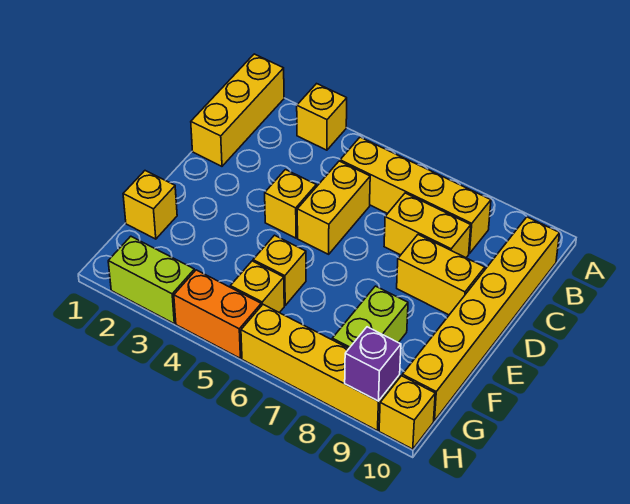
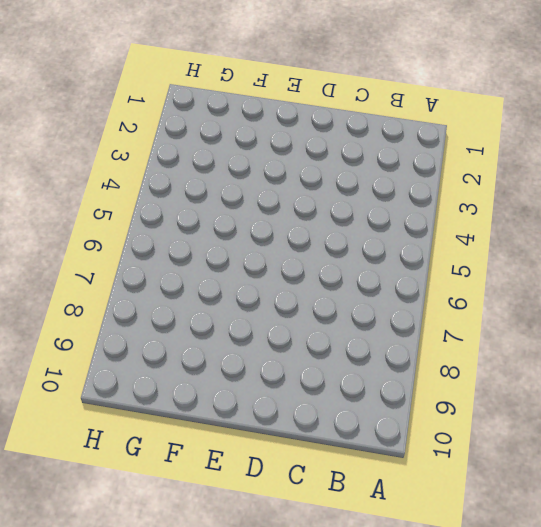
none -> yellow brick A1:C1 level 1
none -> yellow brick A3 level 1
none -> yellow brick B5:B8 level 1

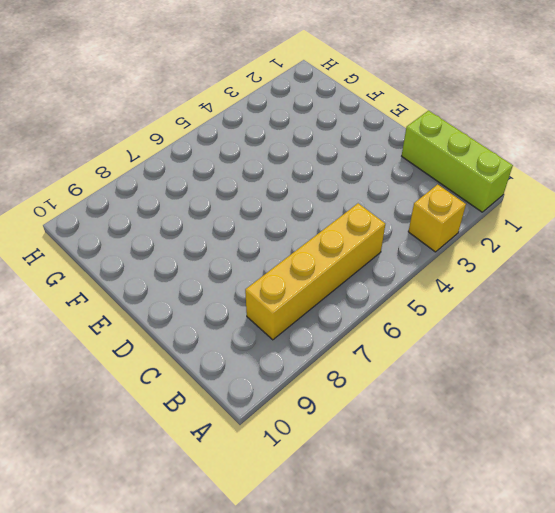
lime brick A1:C1 level 1 -> yellow brick A1:C1 level 1
none -> yellow brick B10:G10 level 1
none -> yellow brick C5:D5 level 1
none -> yellow brick C7:C8 level 1

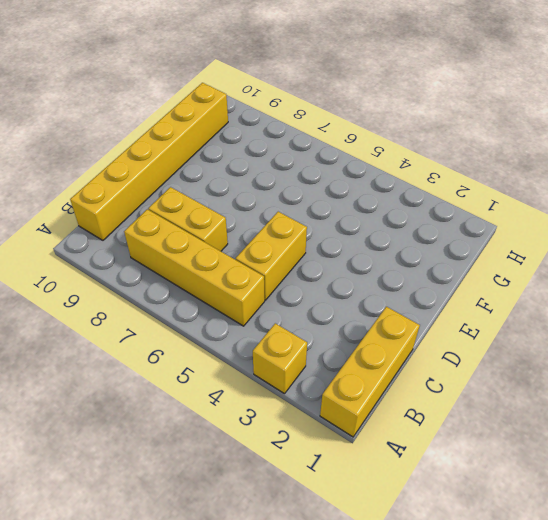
none -> yellow brick D4 level 1
none -> yellow brick D8:D9 level 1
none -> yellow brick F1 level 1

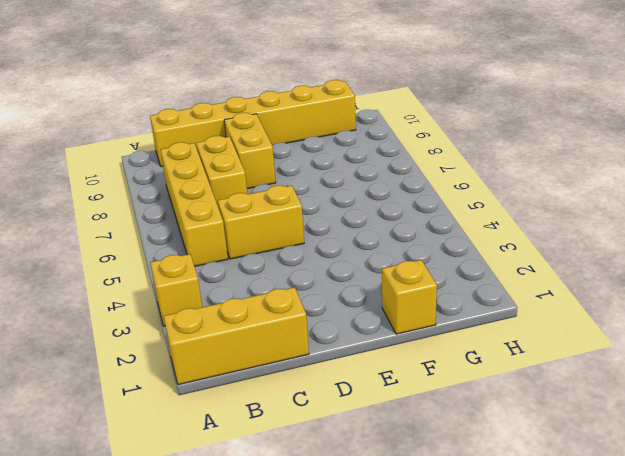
none -> yellow brick D4 level 1
none -> yellow brick F5 level 1
none -> lime brick F8:G8 level 1

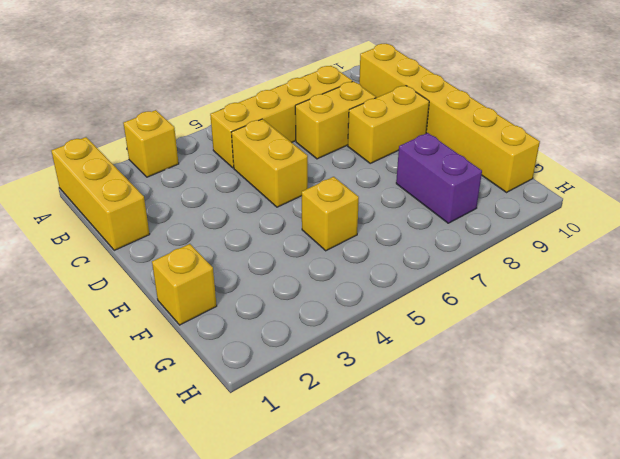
purple brick F8:G8 level 1 -> lime brick F8:G8 level 1
none -> yellow brick D4 level 1
none -> yellow brick G5 level 1
none -> lime brick H2:H3 level 1

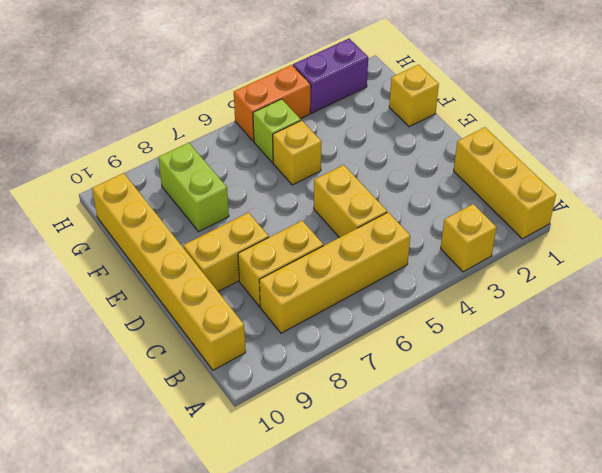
lime brick G5 level 1 -> yellow brick G5 level 1
purple brick H2:H3 level 1 -> lime brick H2:H3 level 1
none -> yellow brick D4 level 1
none -> yellow brick H6:H9 level 1
none -> yellow brick H10 level 1

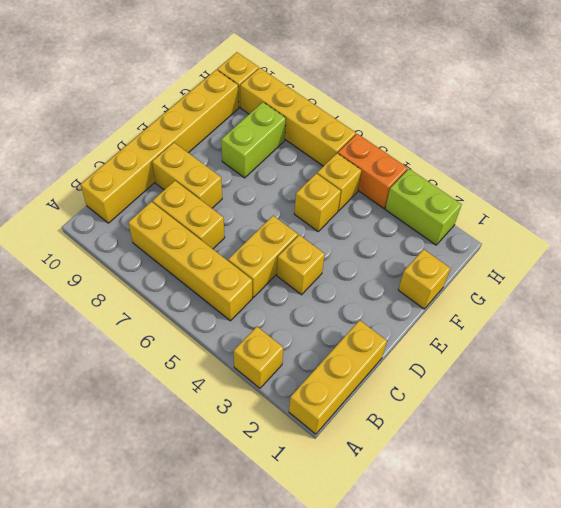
none -> purple brick H9 level 2

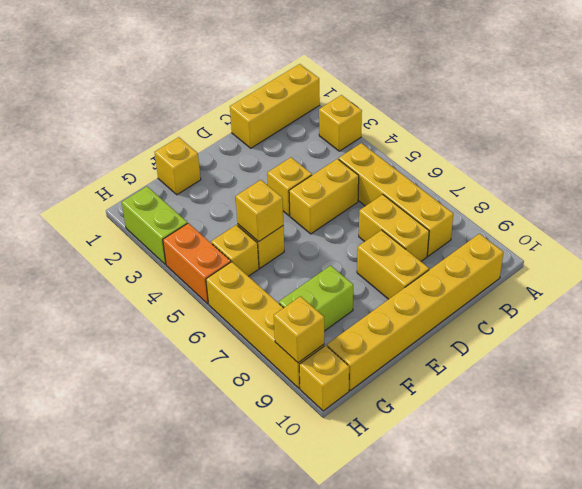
yellow brick F5 level 2 -> none
yellow brick H9 level 2 -> purple brick H9 level 2

